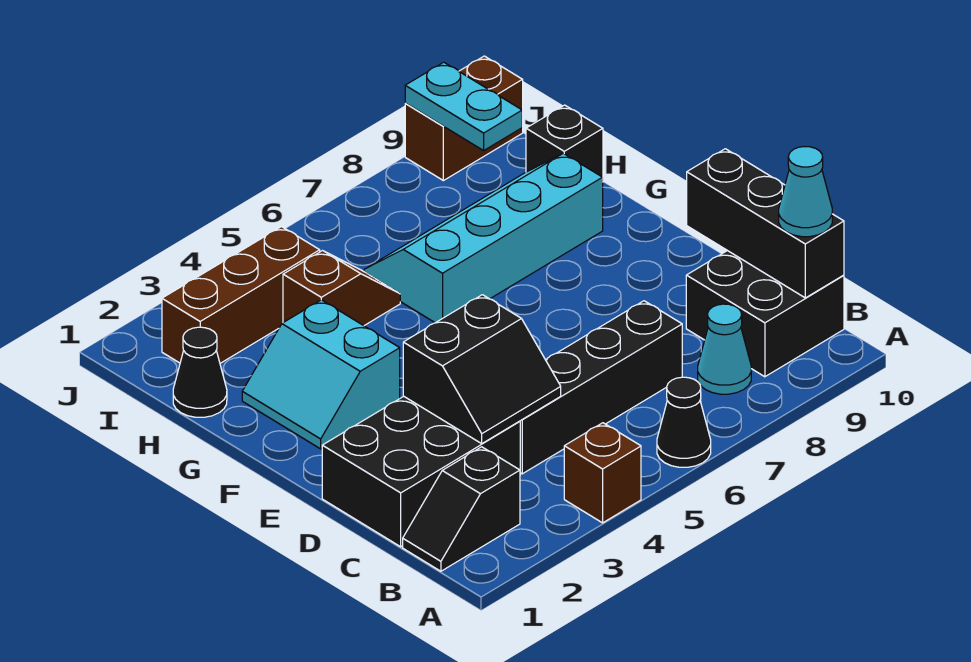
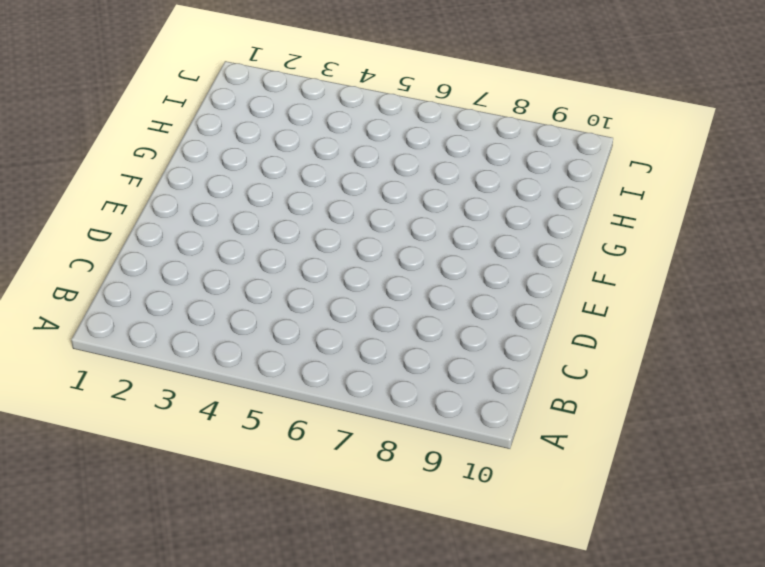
none -> brown brick A4 level 1
none -> black cone A6 level 1
none -> black slope B1:B2 level 1 top 2

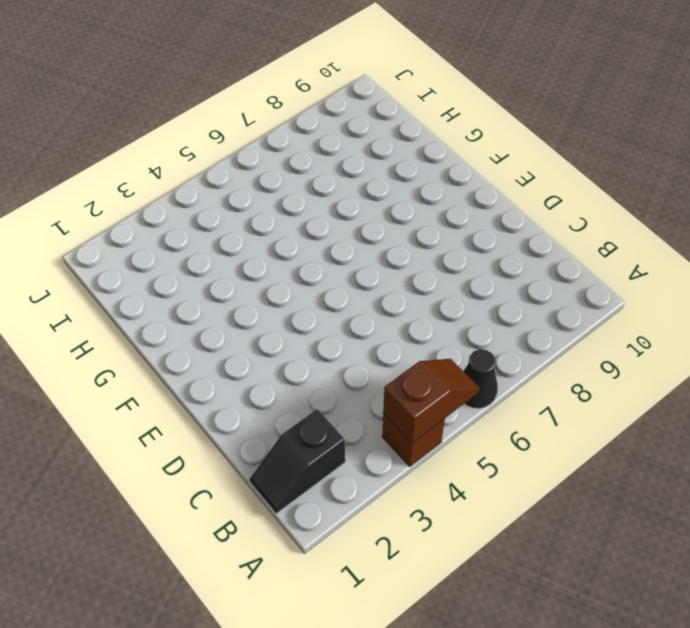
brown slope A4:A5 level 2 top 4 -> brown slope H4:H5 level 1 top 4
none -> cyan cone B8 level 1
none -> black brick B9:C10 level 1
none -> black brick C1:D3 level 1

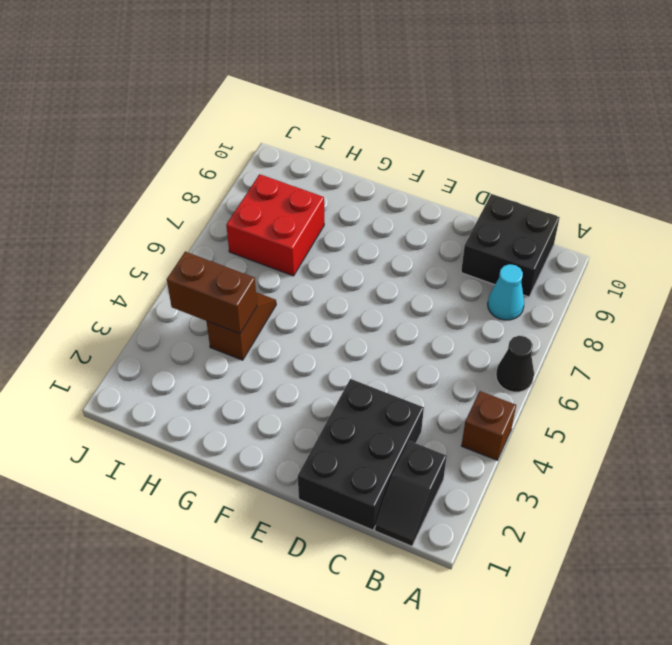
brown brick H4:I4 level 2 -> brown brick J9:J10 level 1
red brick H7:I8 level 1 -> cyan slope G6:H9 level 1 top G
none -> black brick C4:C7 level 1
none -> cyan slope F2:G3 level 1 top 3
none -> black cone H1 level 1

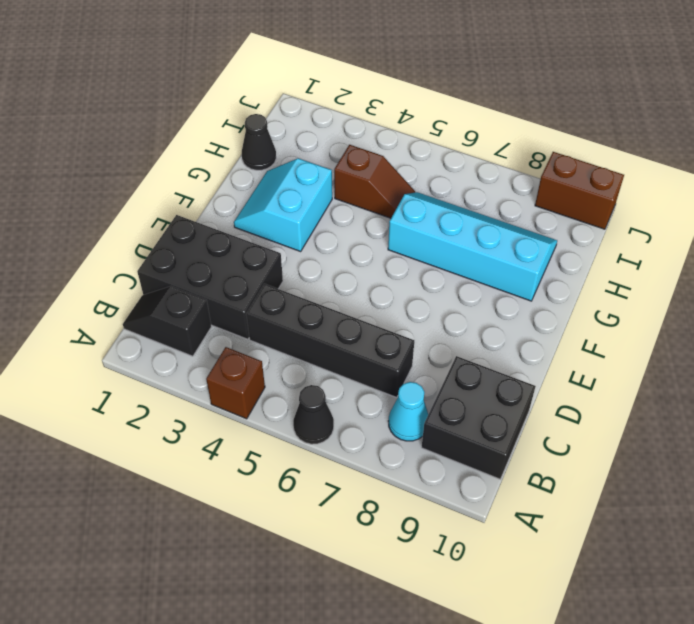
none -> black brick H10 level 1
none -> brown brick I2:I4 level 1
none -> black brick B10:D10 level 2

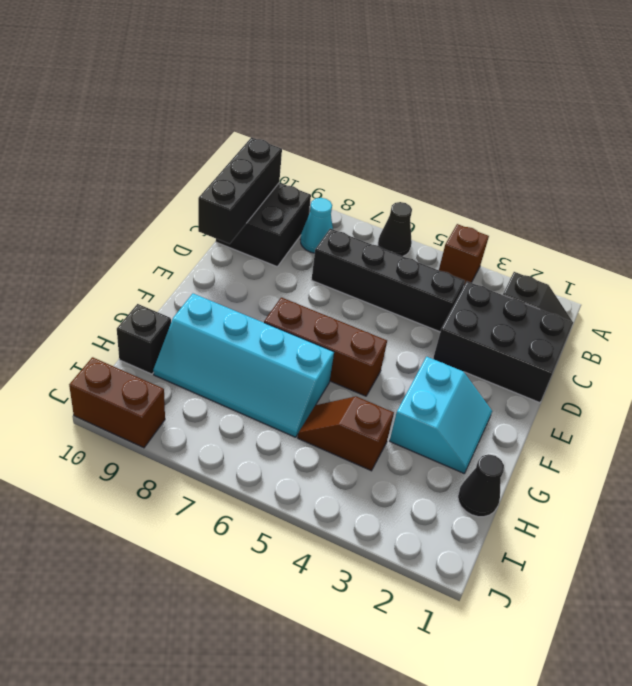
brown brick F5:F7 level 1 -> brown brick I2:I4 level 1
none -> black slope C3:D4 level 2 top D
none -> cyan plate I9:J9 level 2
none -> cyan cone B10 level 3

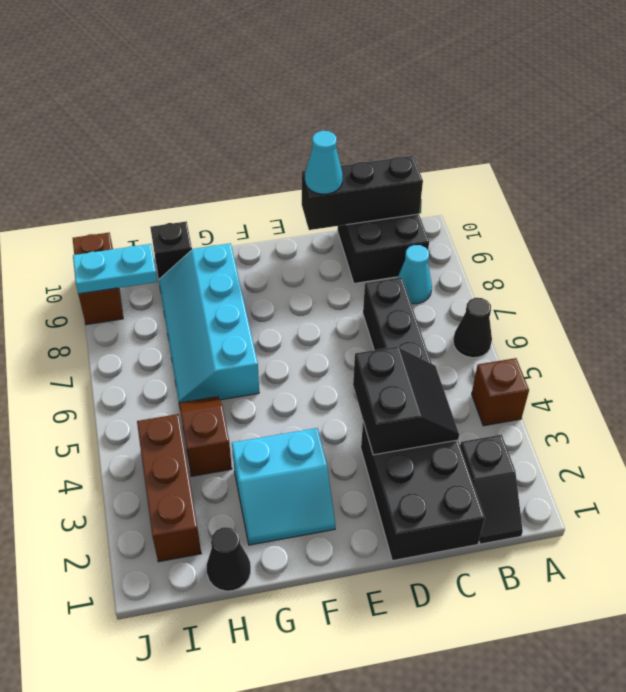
cyan cone D10 level 3 -> cyan cone B10 level 3

